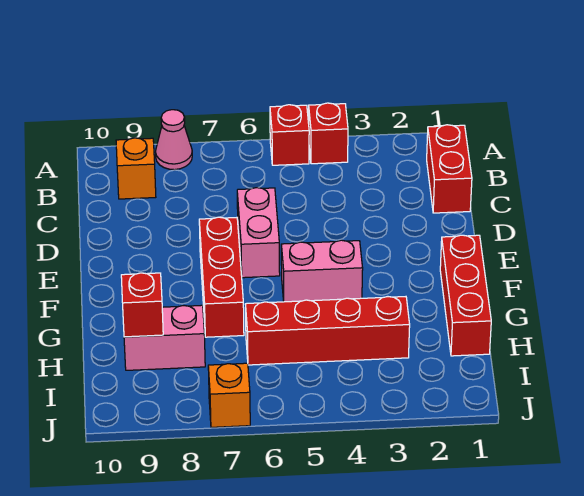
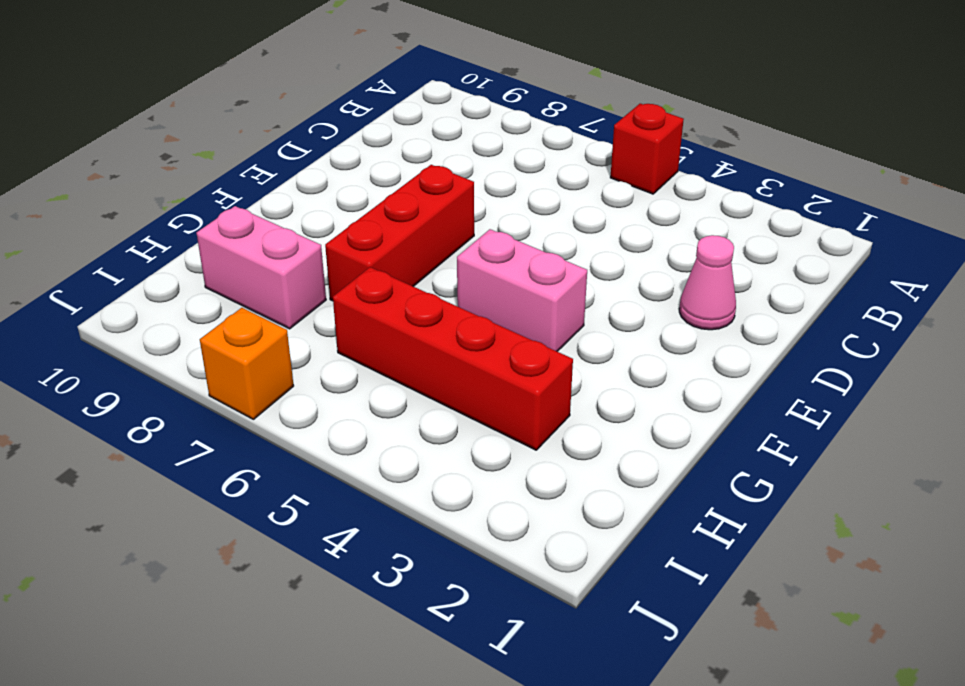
pink cone D2 level 1 -> pink cone A8 level 1
none -> red brick A4 level 1
none -> red brick B1:C1 level 1
none -> orange brick B9 level 1

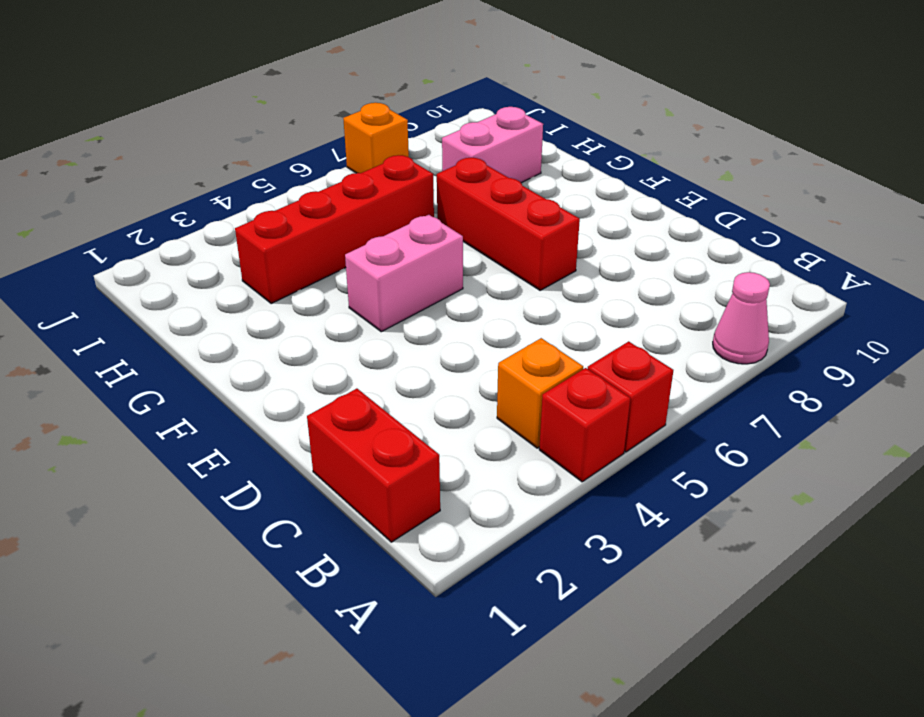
orange brick B4 level 1 -> orange brick B9 level 1
none -> pink brick D6:E6 level 1
none -> red brick F1:H1 level 1
none -> red brick H9 level 2

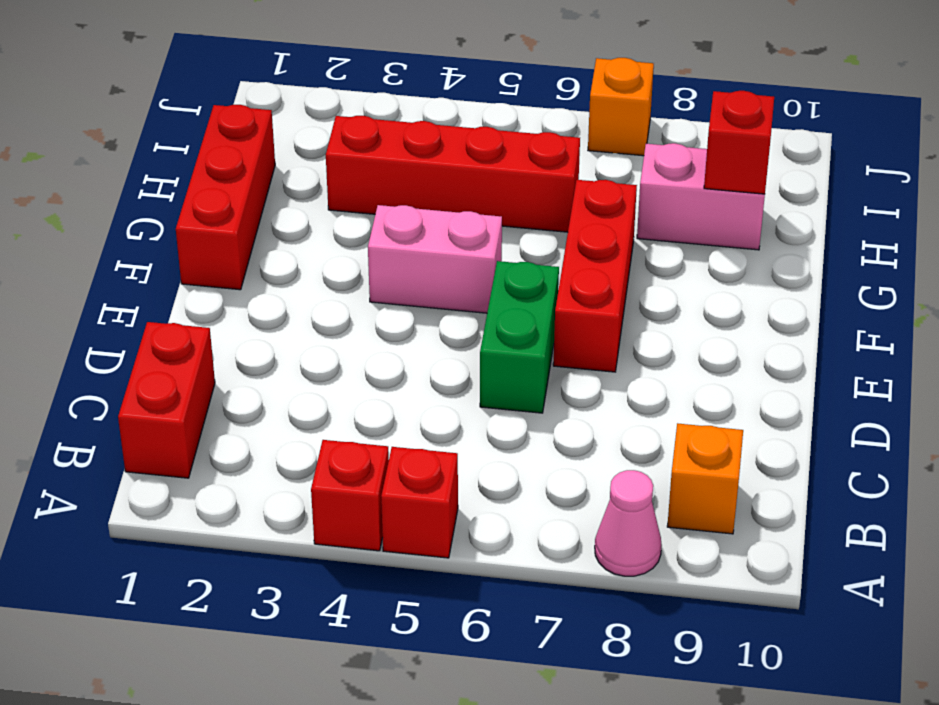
green brick D6:E6 level 1 -> pink brick D6:E6 level 1

